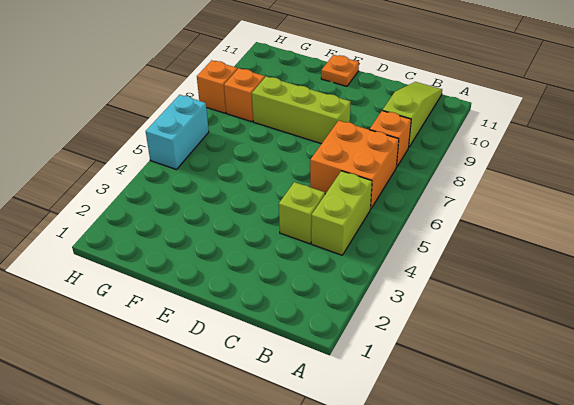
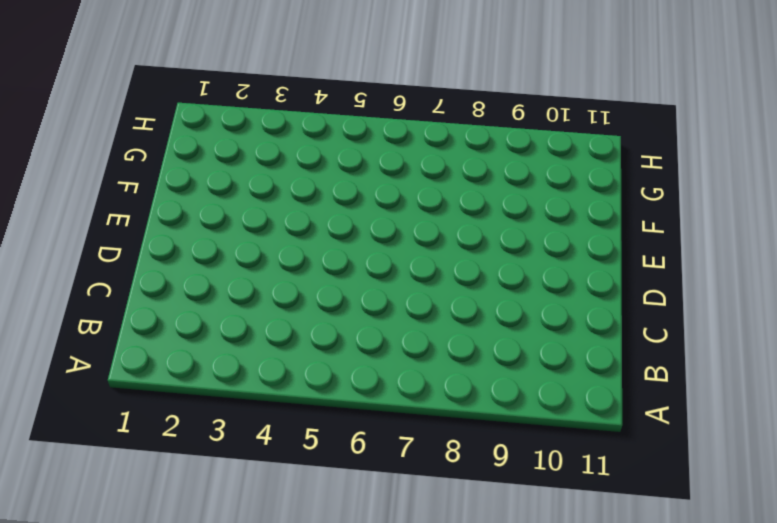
none -> lime brick B4:B5 level 1
none -> orange brick B6:C7 level 1

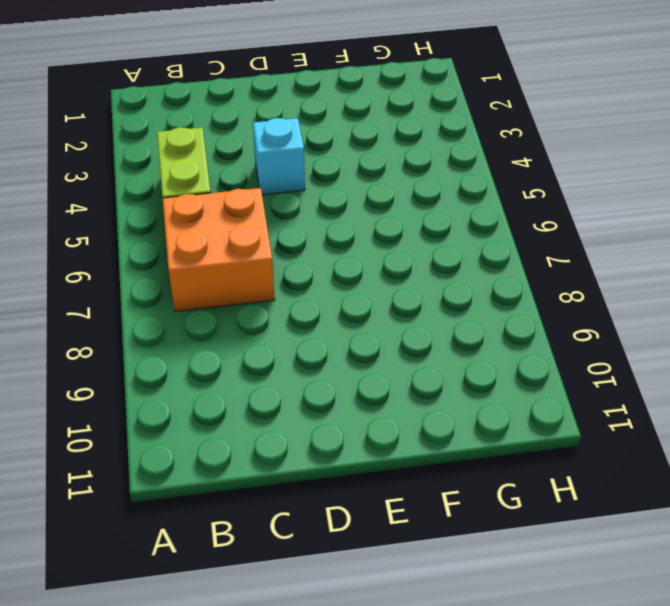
cyan brick D4 level 1 -> none
none -> orange brick B8 level 1
none -> lime slope B9:B11 level 1 top 9

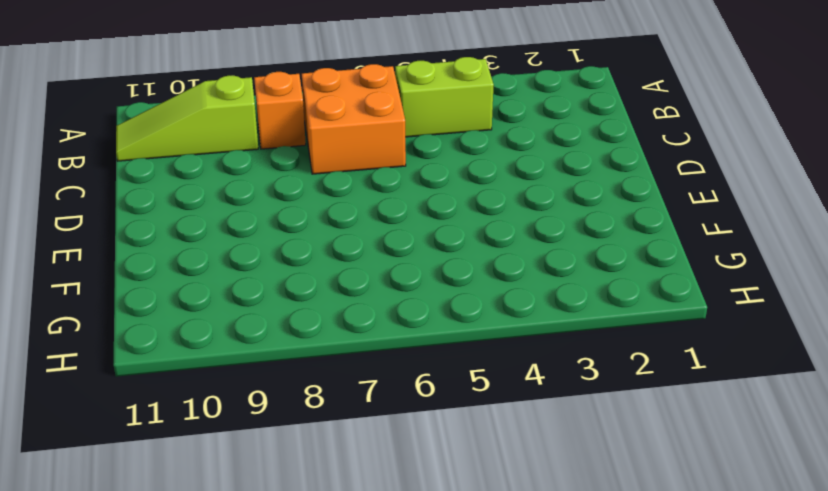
none -> lime brick C4 level 1
none -> lime brick D8:F8 level 1

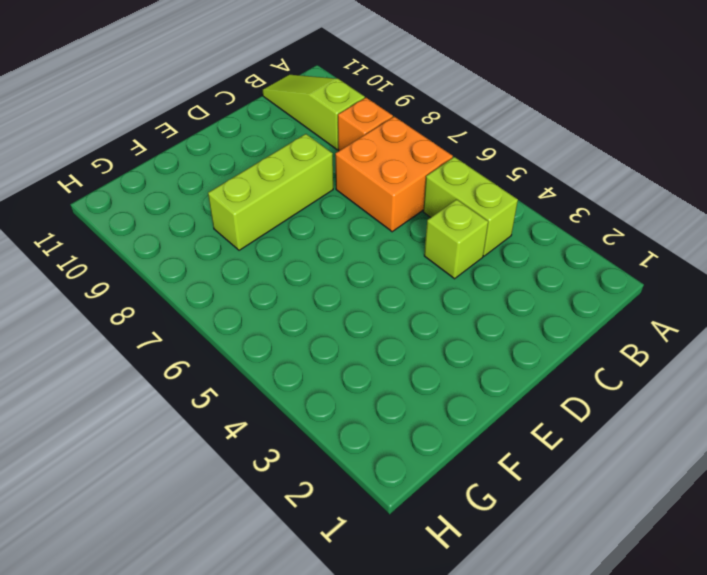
none -> orange plate E11 level 1
none -> orange brick G8 level 1

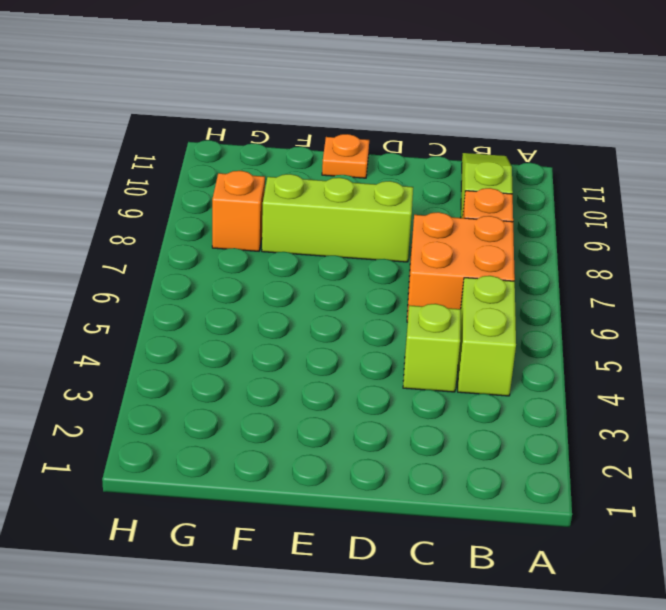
none -> cyan brick H5:H6 level 1
none -> orange brick H8 level 1

